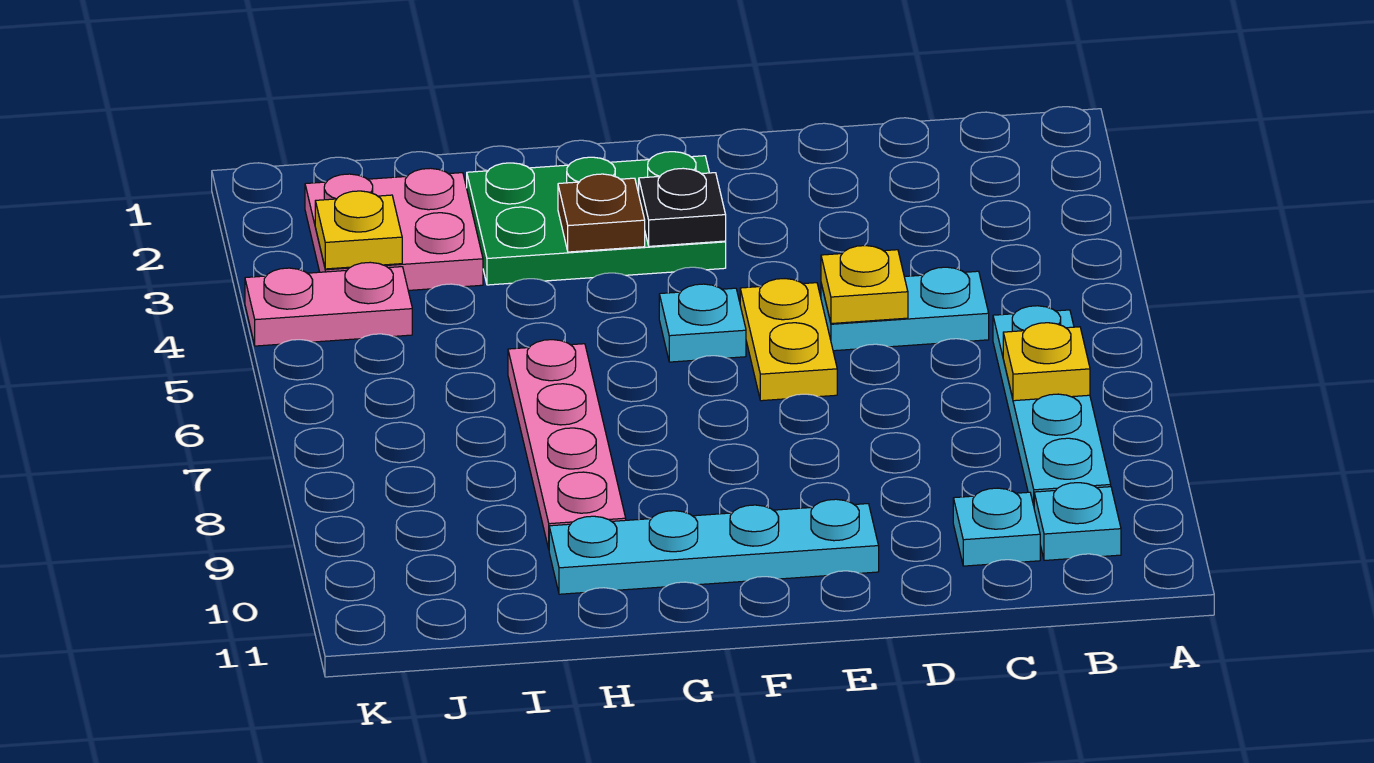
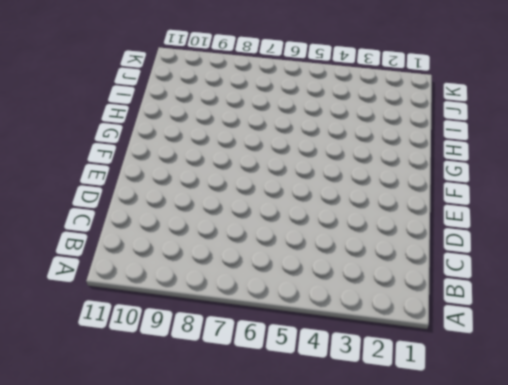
none -> cyan plate B6:B9 level 1
none -> cyan plate B10 level 1
none -> cyan plate C5:D5 level 1

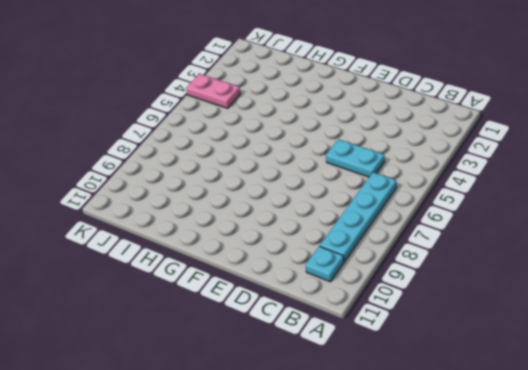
none -> cyan plate C10 level 1
none -> yellow plate E5:E6 level 1
none -> cyan plate E10:H10 level 1

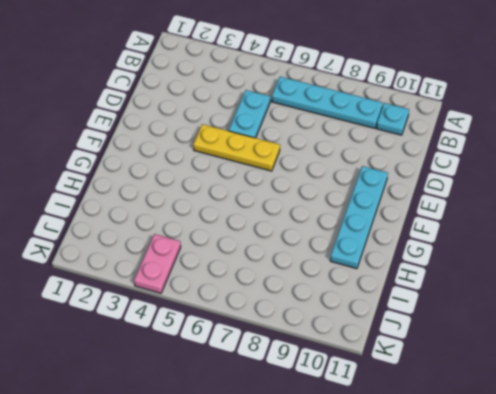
yellow plate E4:E6 level 1 -> yellow plate E5:E6 level 1
none -> cyan plate C10 level 1
none -> green plate F2:H3 level 1
none -> cyan plate F5 level 1

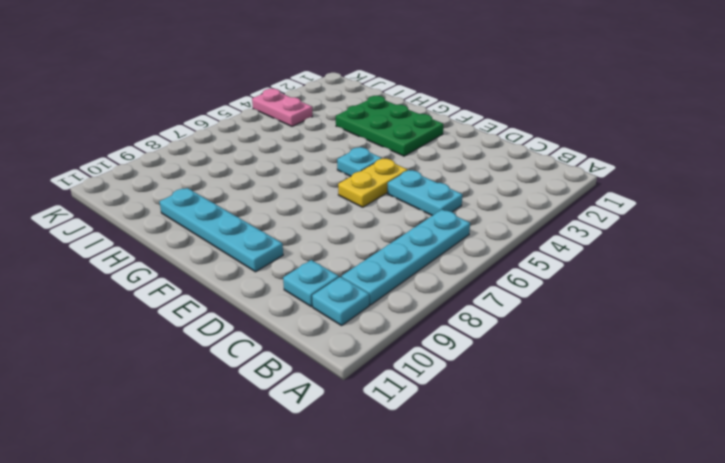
none -> pink plate H6:H9 level 1
none -> pink plate I2:J3 level 1
none -> yellow plate B7 level 2

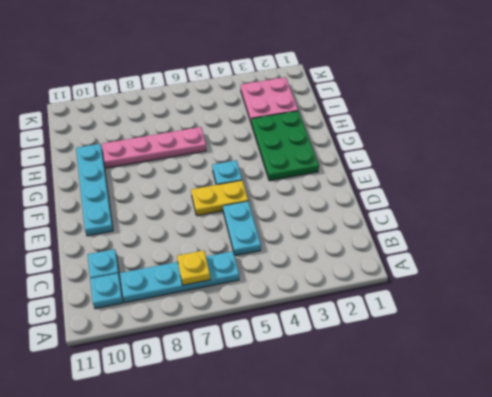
none -> pink plate J4:K4 level 1
none -> yellow plate D5 level 2
none -> black plate F3 level 2

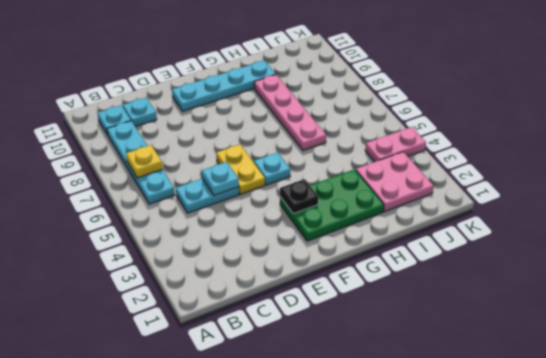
cyan plate D5 level 2 -> yellow plate D5 level 2
none -> brown plate G3 level 2
none -> yellow plate J3 level 2

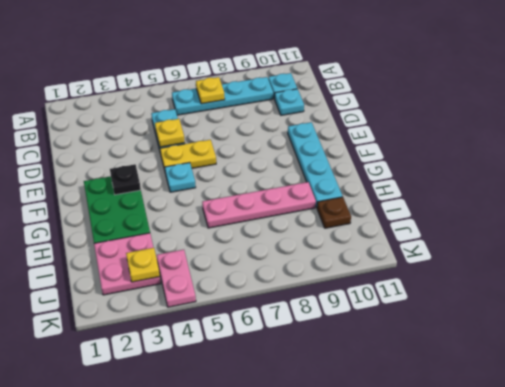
brown plate I10 level 1 -> brown plate G3 level 2

